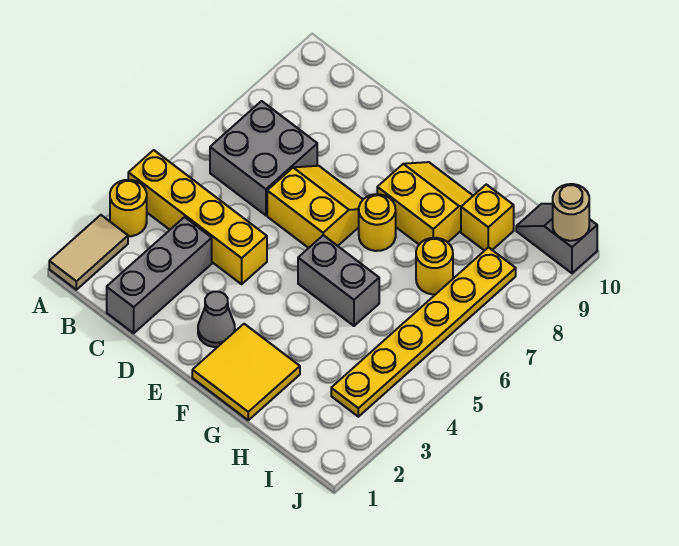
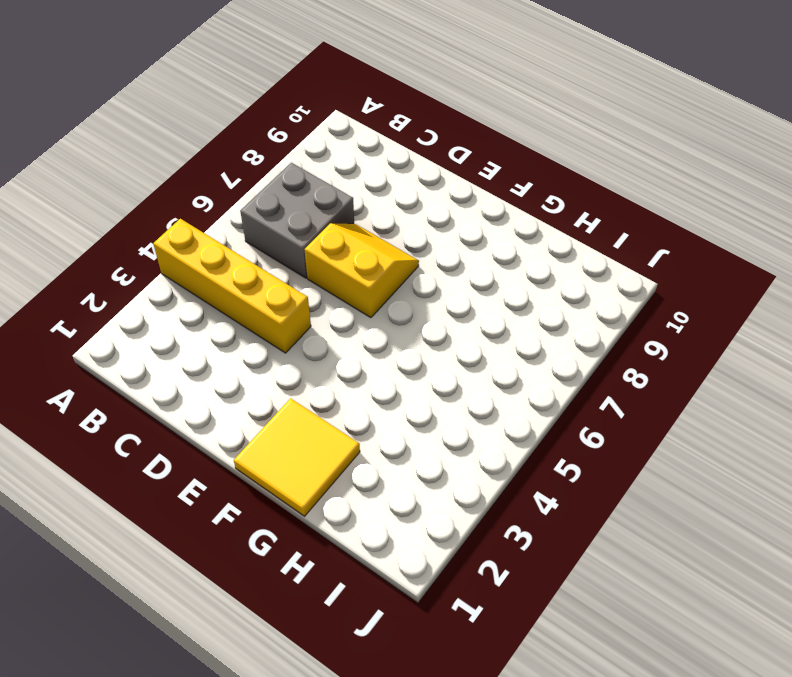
none -> tan tile A1:A2 level 1
none -> yellow round brick A3 level 1
none -> grey brick C1:C3 level 1

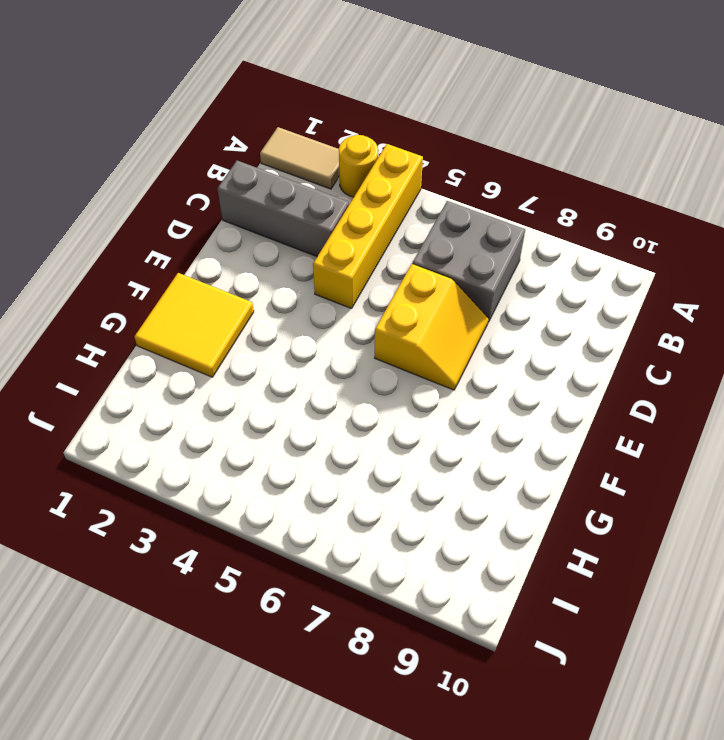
none -> grey cone E2 level 1
none -> grey brick F5:G5 level 1
none -> yellow round brick F7 level 1

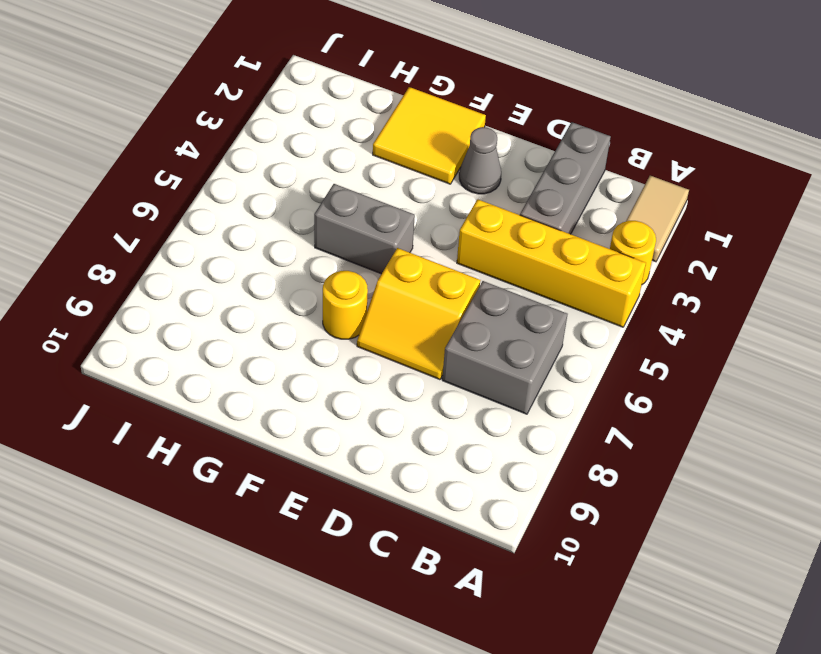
none -> yellow slope F8:G9 level 1 top 8
none -> yellow round brick H7 level 1
none -> yellow brick H9 level 1

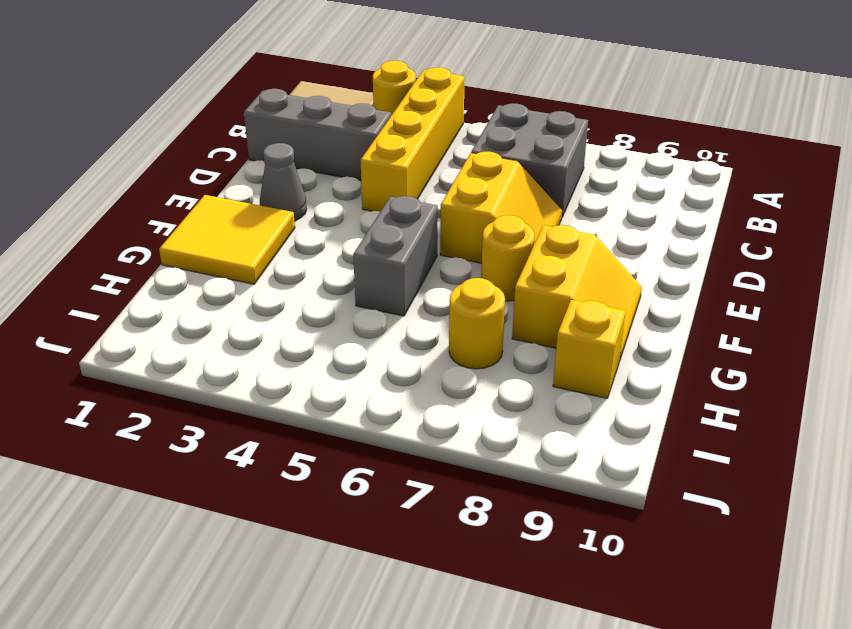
none -> yellow plate I3:I8 level 1
none -> grey slope I10:J10 level 1 top J
none -> tan round brick J10 level 2

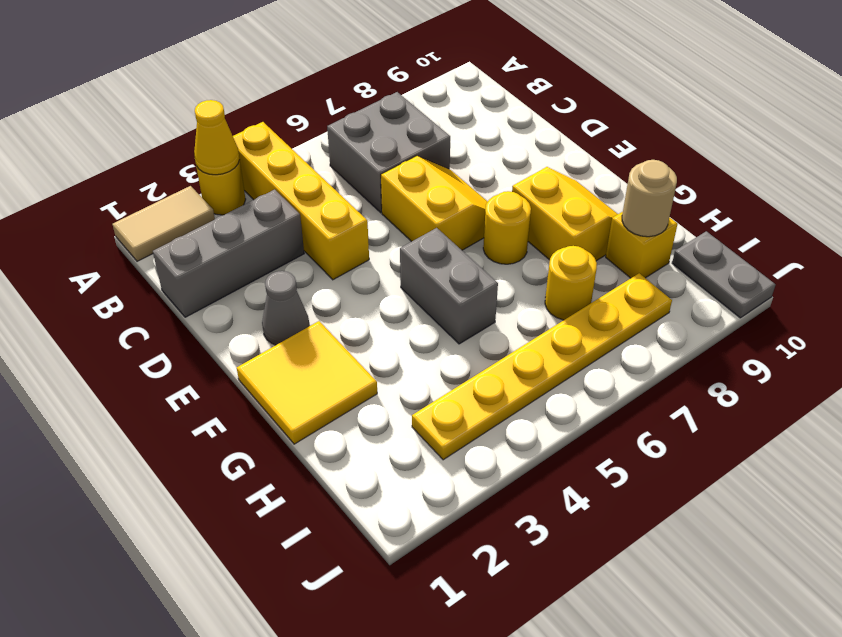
yellow cone A3 level 2 -> none
tan round brick H9 level 2 -> tan round brick J10 level 2
grey plate I10:J10 level 1 -> grey slope I10:J10 level 1 top J

